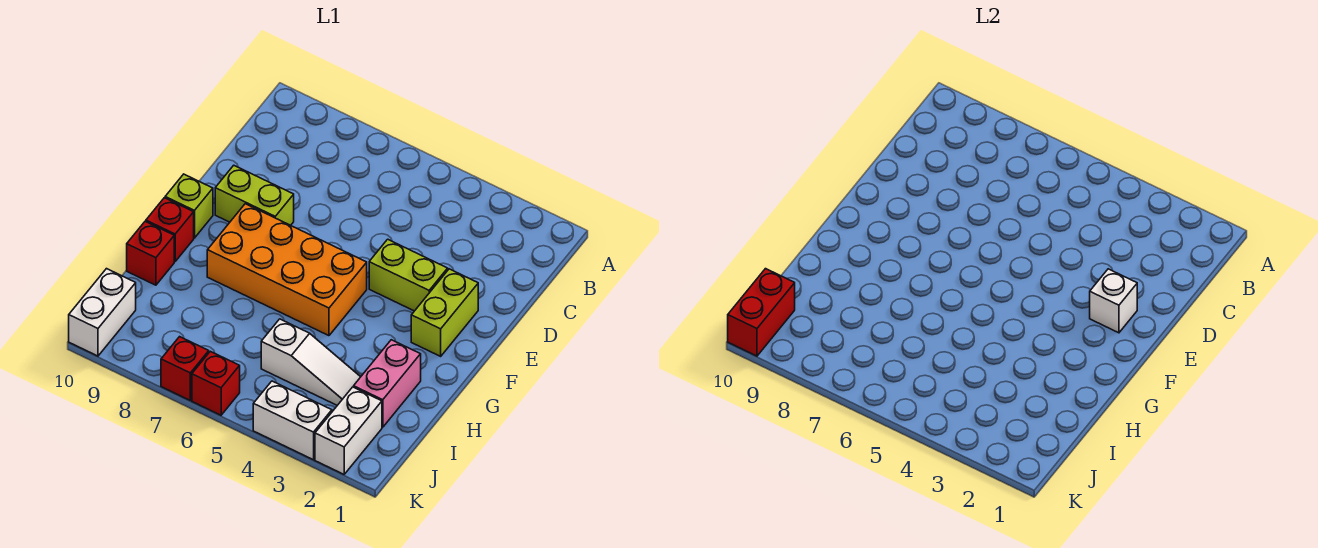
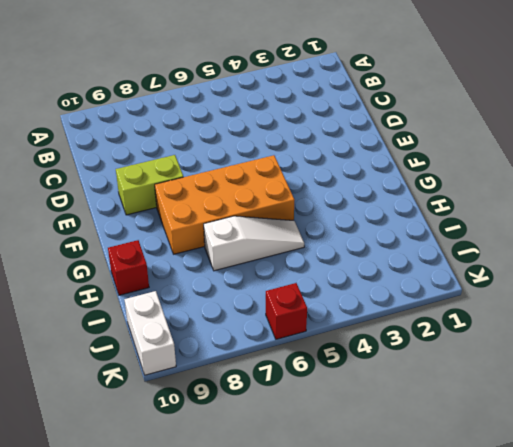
white slope H5:H7 level 1 top 7 -> white slope I3:I5 level 1 top 5
none -> lime brick E2:F2 level 1
none -> lime brick E3:E4 level 1
none -> lime brick F10 level 1

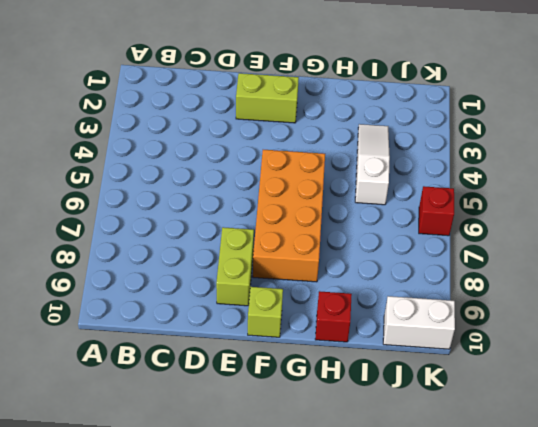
none -> lime brick E3:E4 level 1
none -> red brick G10 level 1
none -> pink brick H2:I2 level 1

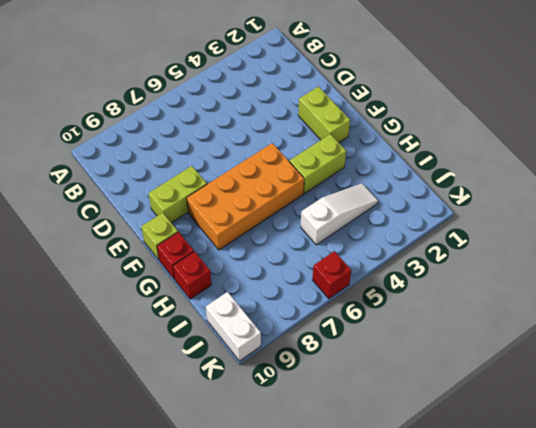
lime brick G3:G4 level 1 -> lime brick E3:E4 level 1
none -> pink brick H2:I2 level 1
none -> white brick J2:K2 level 1
none -> white brick K3:K4 level 1

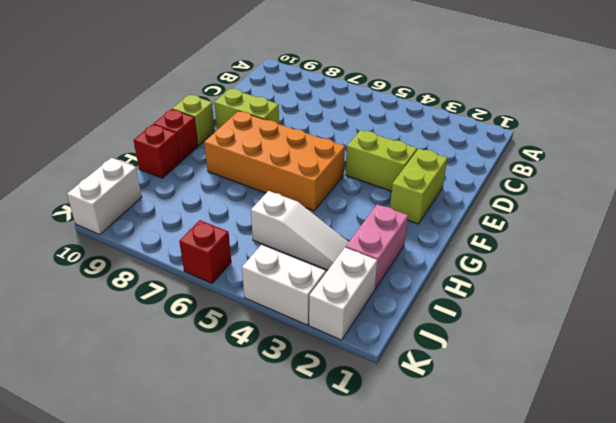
none -> red brick K7 level 1
none -> white brick E2 level 2
none -> red brick J10:K10 level 2

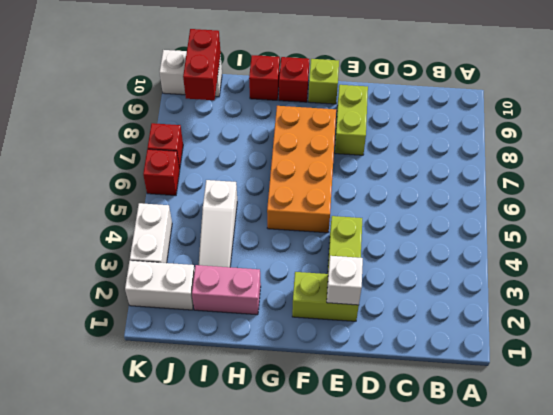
red brick J9:J10 level 2 -> red brick J10:K10 level 2

